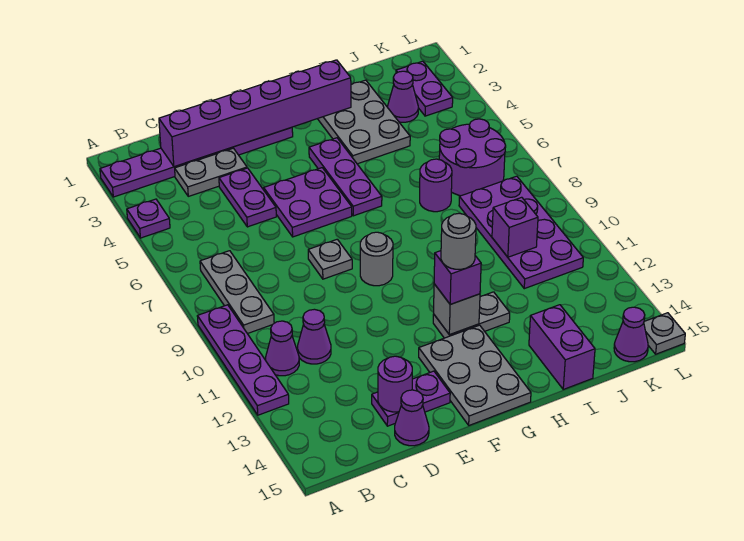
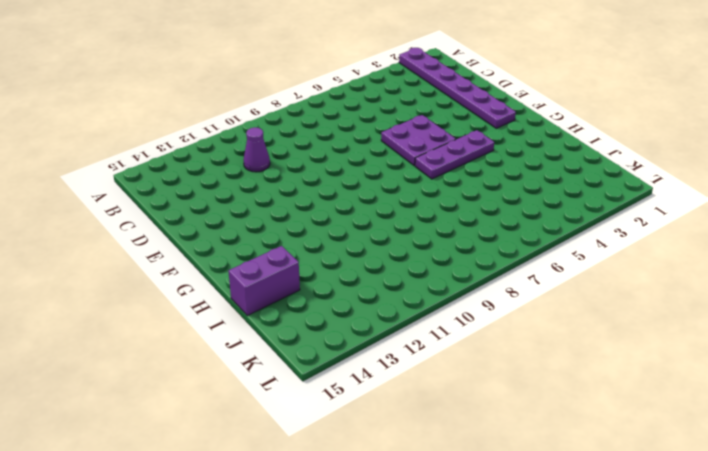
none -> purple plate A4 level 1
none -> purple plate A9:A12 level 1
none -> grey plate B7:B9 level 1
none -> purple cone B11 level 1

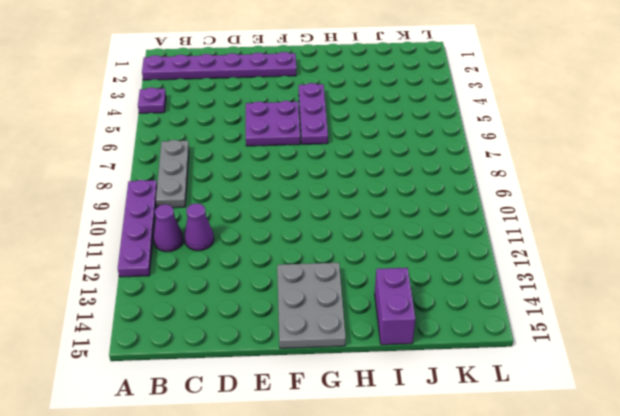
none -> grey plate C3:D3 level 1
none -> purple plate D4:D5 level 1
none -> purple plate D14:E14 level 1
none -> purple cone D15 level 1

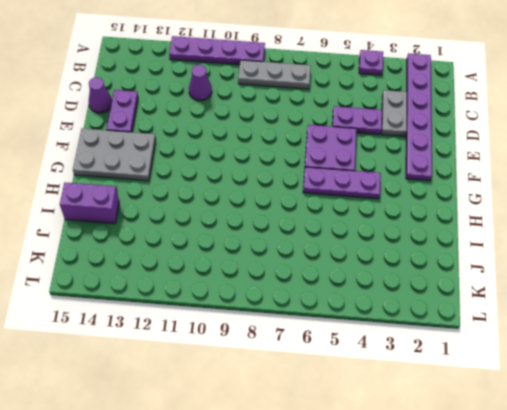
none -> purple cone B11 level 1
none -> grey plate E8 level 1
none -> grey round brick F9 level 1
none -> grey plate G12:H12 level 1

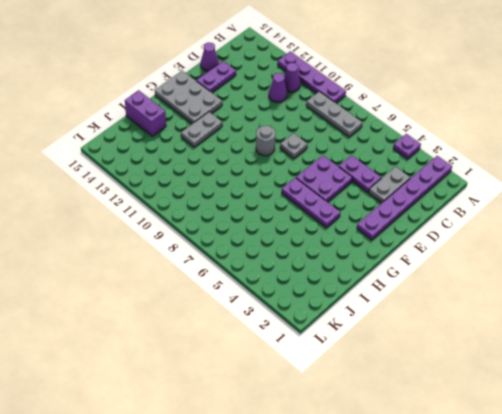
none -> grey plate H2:I4 level 1
none -> purple round brick I7 level 1
none -> purple cone J3 level 1
none -> purple round brick J6:K7 level 1

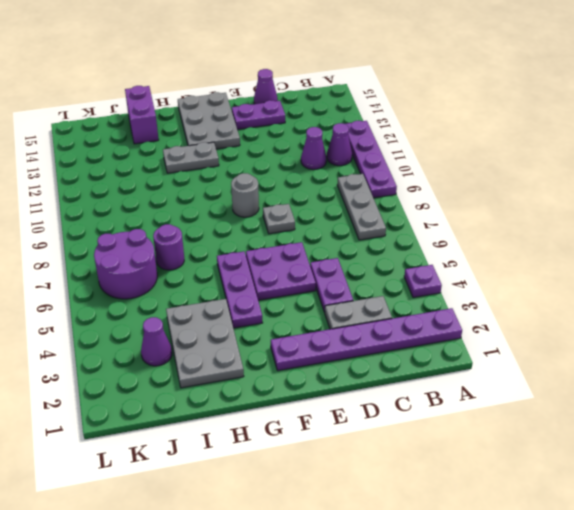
none -> purple plate J8:K11 level 1
none -> purple plate K2:K3 level 1
none -> purple cone K15 level 1
none -> grey plate L15 level 1

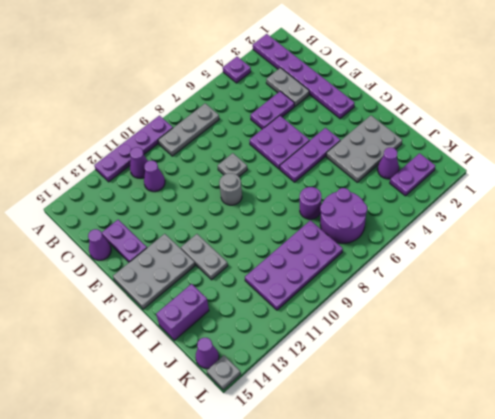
none -> purple brick C2:H2 level 2
none -> purple round brick D14 level 2
none -> grey brick G12 level 2
none -> purple brick J10 level 2

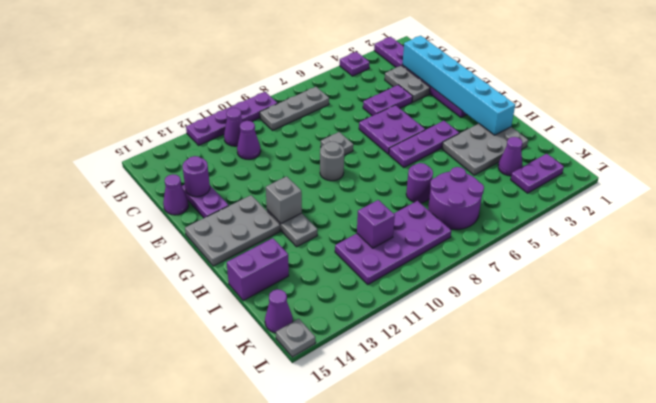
cyan brick C2:H2 level 2 -> purple brick C2:H2 level 2
none -> purple brick G12 level 3
none -> grey round brick G12 level 4

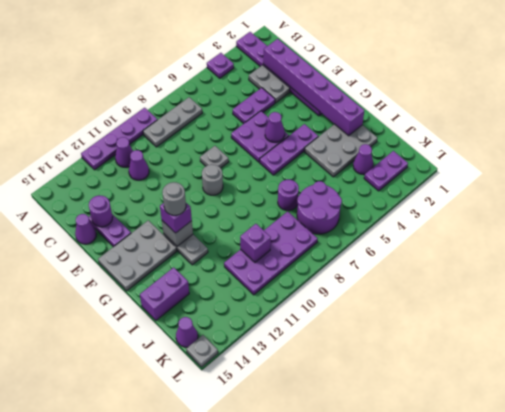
purple cone F5 level 2 -> none

